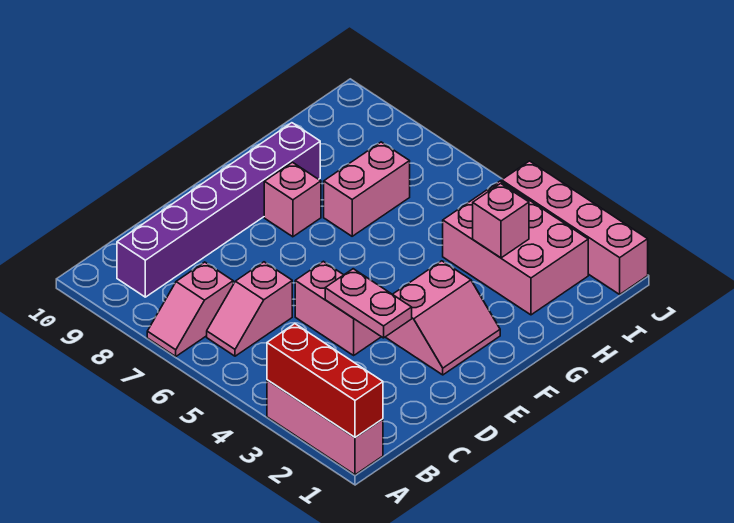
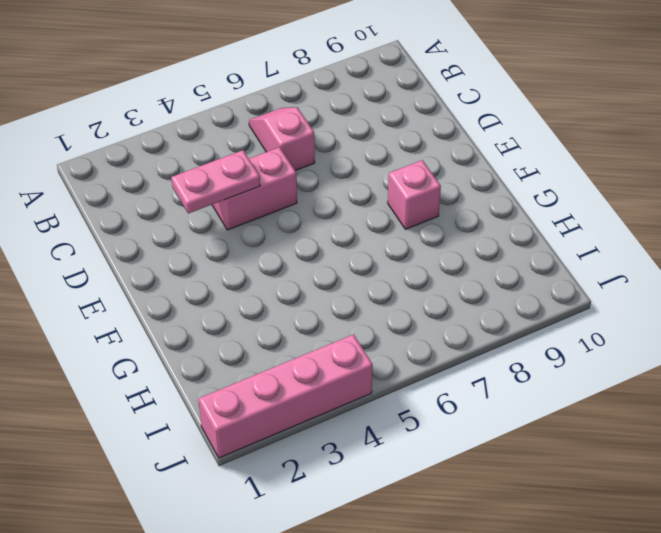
none -> pink brick A1:A3 level 1
none -> pink slope A7:B7 level 1 top B
none -> purple brick B9:G9 level 1

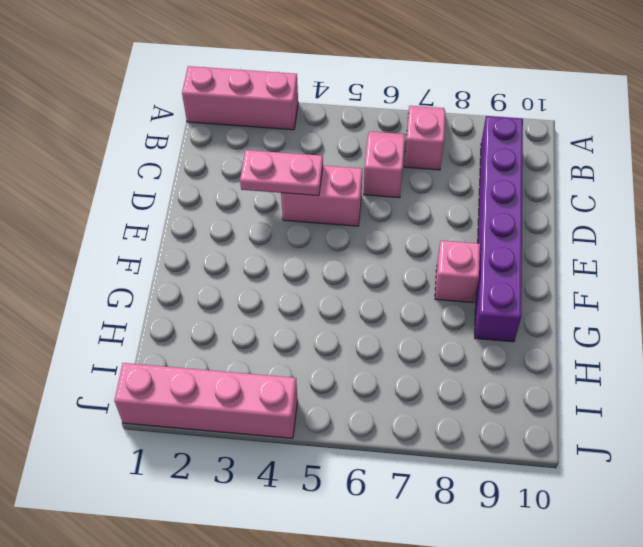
none -> pink slope E2:F3 level 1 top 3
none -> pink brick G7:H7 level 1
none -> pink brick H2:I4 level 1

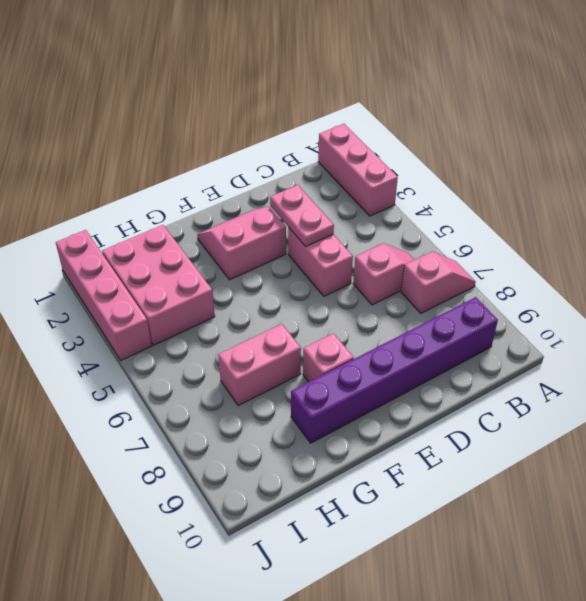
none -> red brick A1:A3 level 2
none -> pink brick H3 level 2

